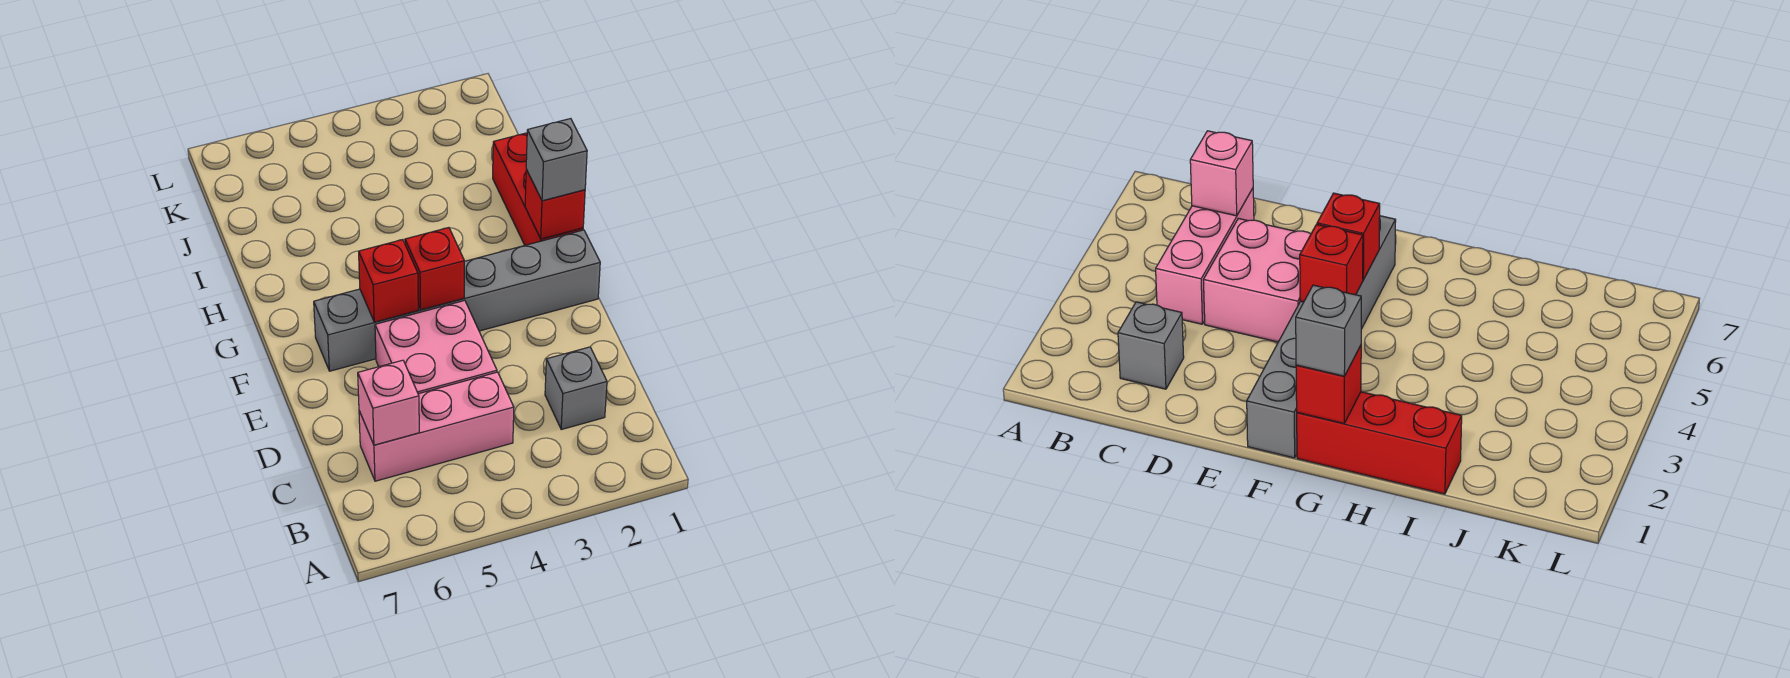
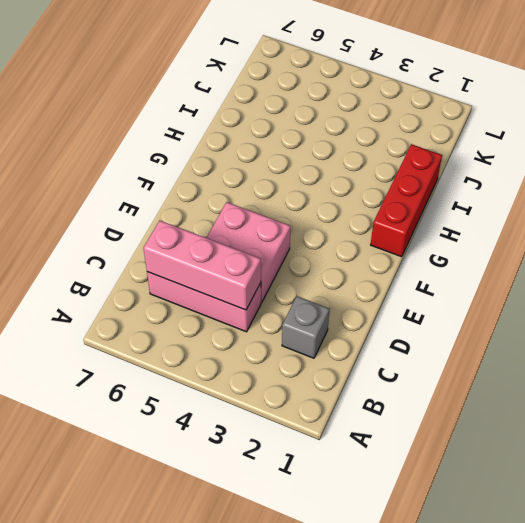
pink brick C4:C6 level 2 -> pink brick C6 level 2
none -> grey brick F1:F6 level 1
none -> red brick F4 level 2

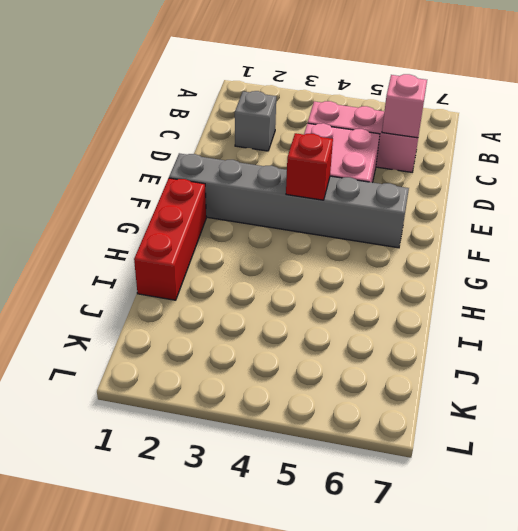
none -> red brick F5 level 2
none -> red brick G1 level 2

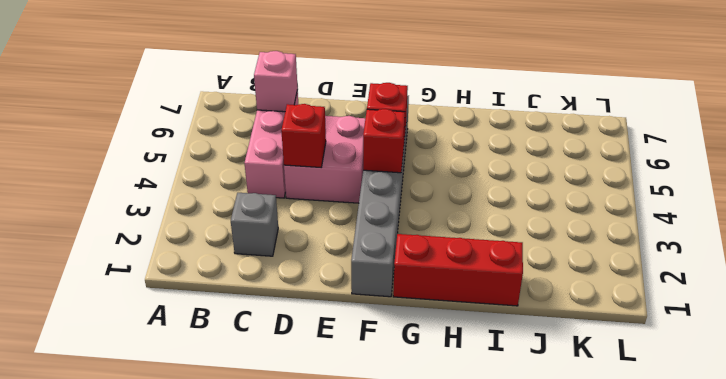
red brick D4 level 2 -> red brick G1 level 2
none -> grey brick G1 level 3

